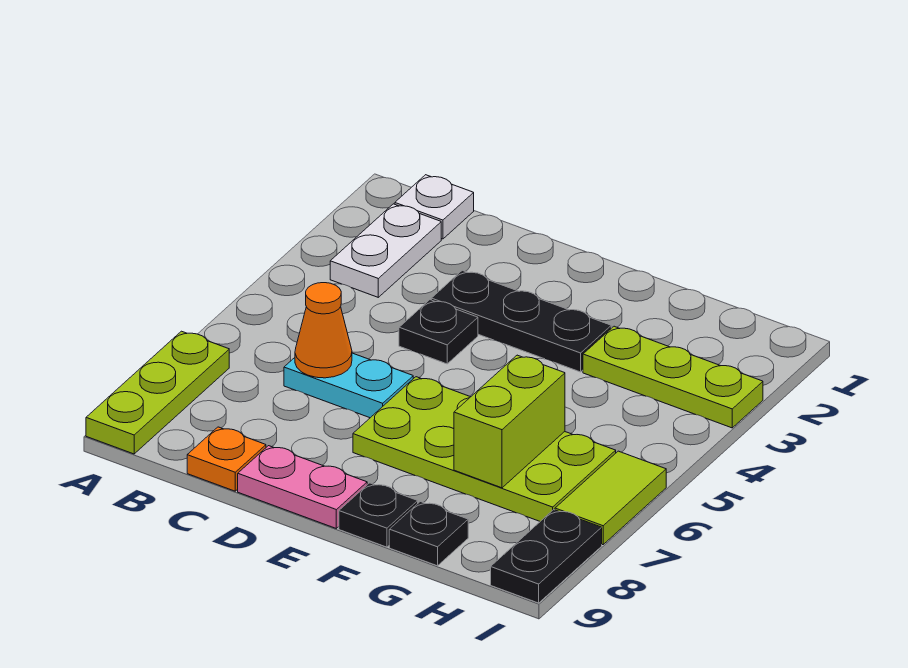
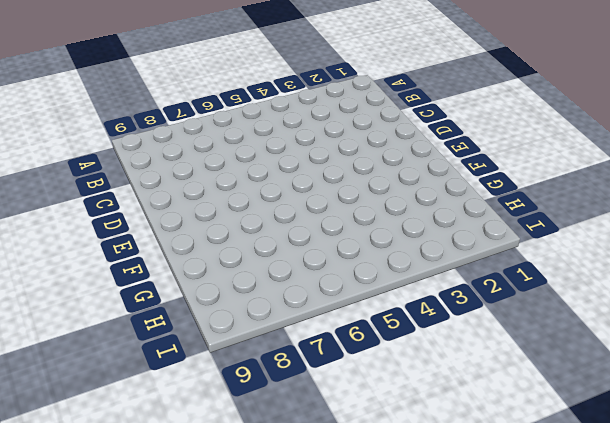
none -> lime plate A7:A9 level 1
none -> white plate B1 level 1
none -> white plate B2:B3 level 1

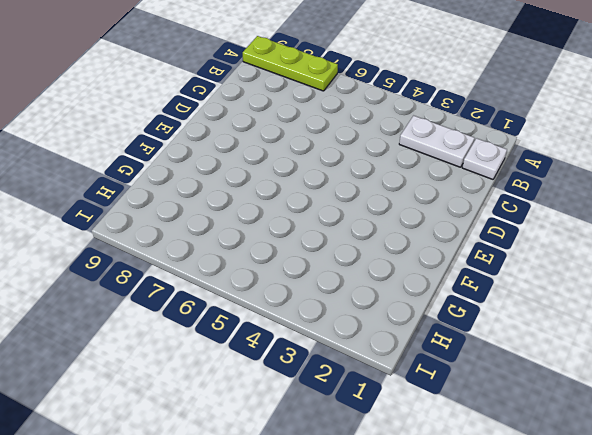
none -> cyan plate C6:D6 level 1
none -> orange plate C9 level 1
none -> black plate D3:F3 level 1

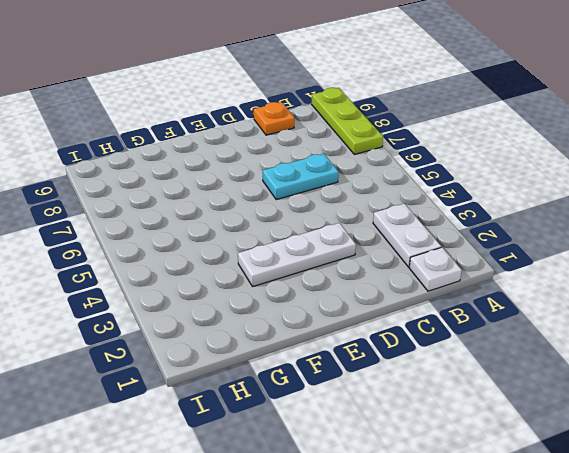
white plate D3:F3 level 1 -> black plate D3:F3 level 1
none -> black plate D4 level 1
none -> pink plate D9:E9 level 1
none -> lime plate E6:H7 level 1

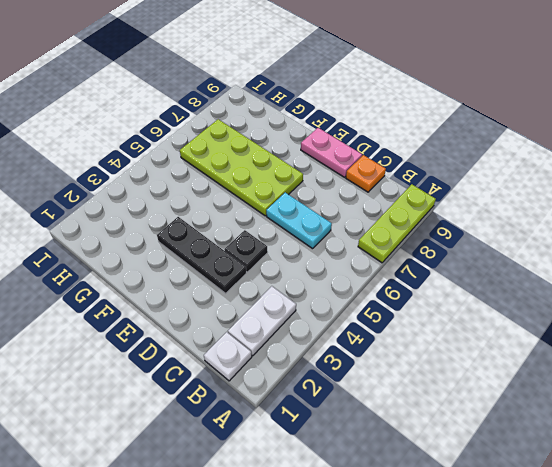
none -> black plate F9 level 1
none -> lime plate G3:I3 level 1
none -> black plate G9 level 1

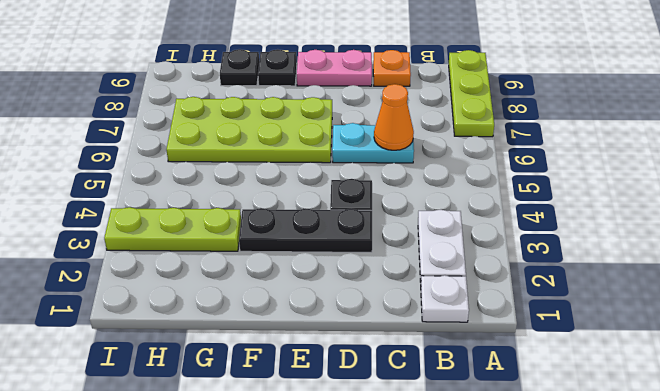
none -> lime tile I6:I7 level 1
none -> black plate I8:I9 level 1
none -> lime brick G6:G7 level 2

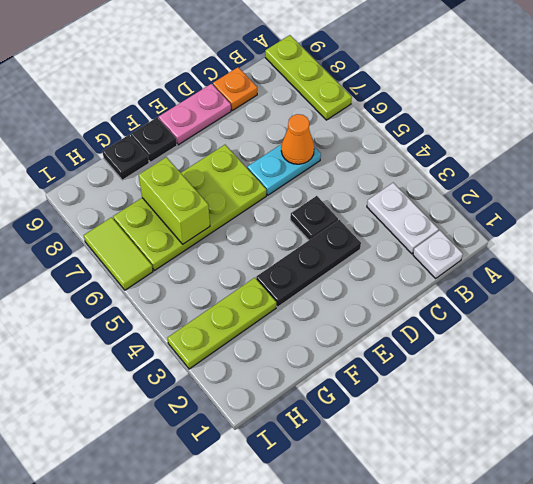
none -> black plate I8:I9 level 1

